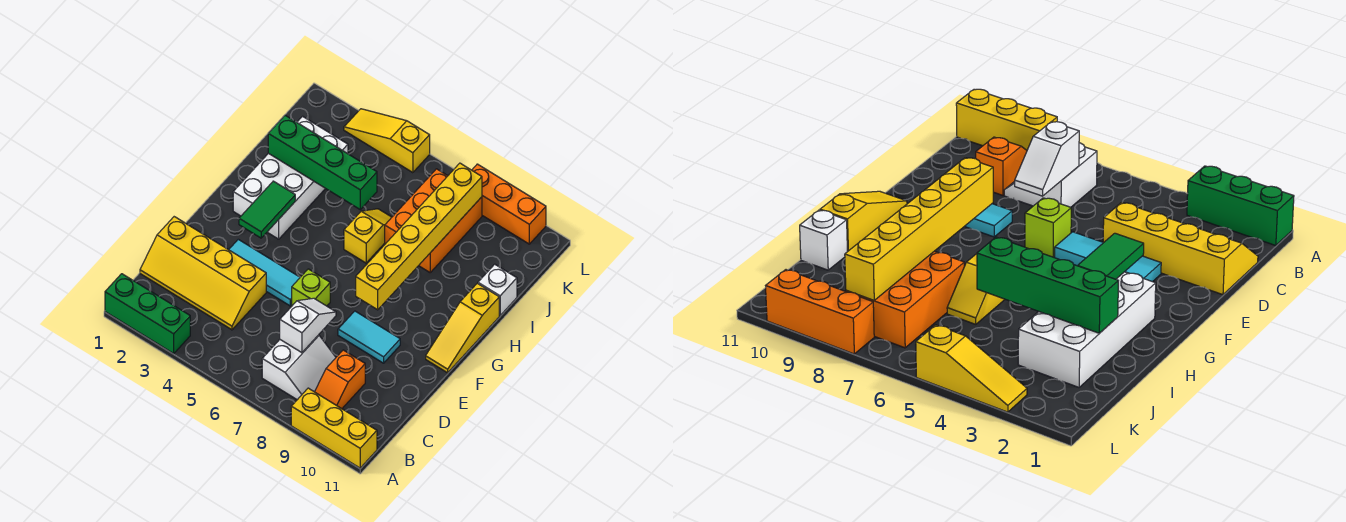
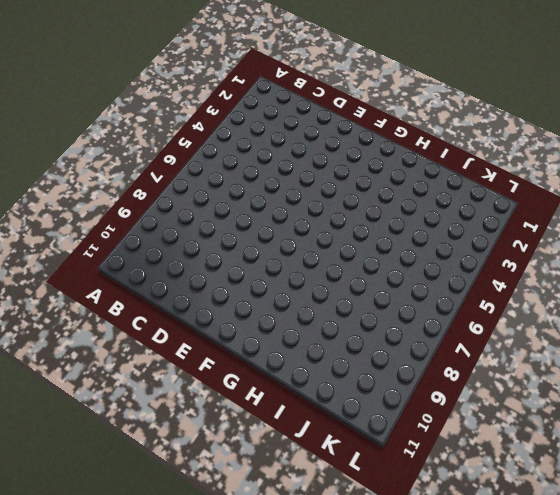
none -> green brick A1:A3 level 1
none -> yellow brick A9:A11 level 1
none -> white slope B7:C8 level 1 top 7

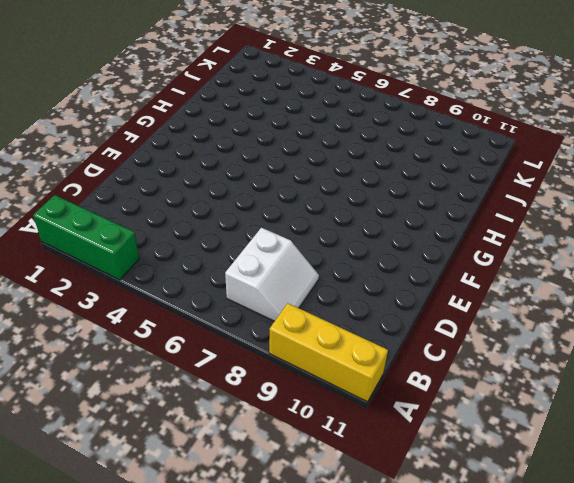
none -> orange slope B9:C9 level 1 top C
none -> yellow slope C1:D4 level 1 top D
none -> cyan tile E3:E5 level 1

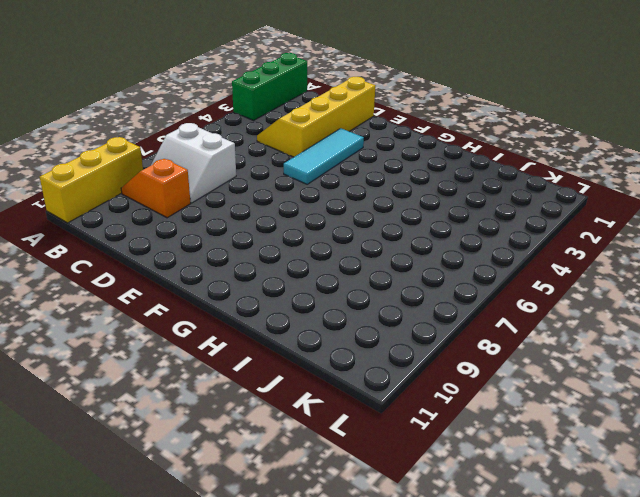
none -> lime brick E6 level 1
none -> cyan tile E8:E9 level 1
none -> yellow slope F11:H11 level 1 top H

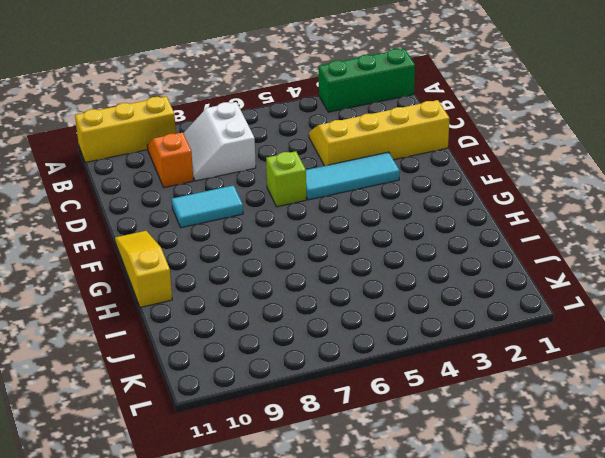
none -> white brick G2:J3 level 1
none -> yellow slope H6:I6 level 1 top H
none -> orange brick I7:K8 level 1

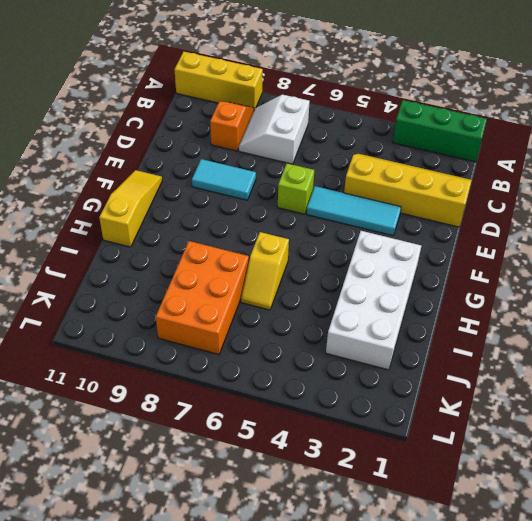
none -> white brick I11 level 1
none -> yellow slope L3:L5 level 1 top 5
none -> orange brick L8:L10 level 1

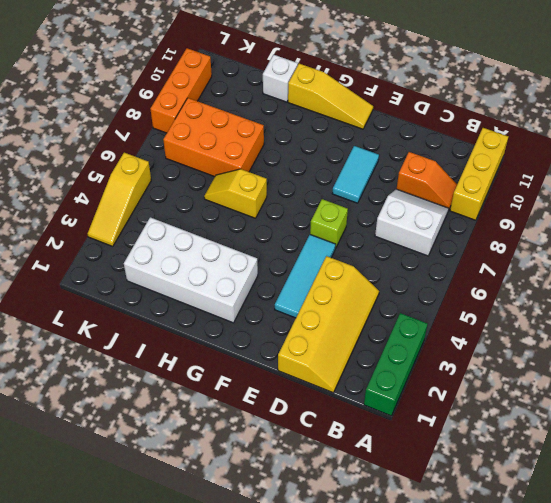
none -> white slope C7:D7 level 2 top C
none -> green tile F3:G3 level 2
none -> yellow brick F8:K8 level 2

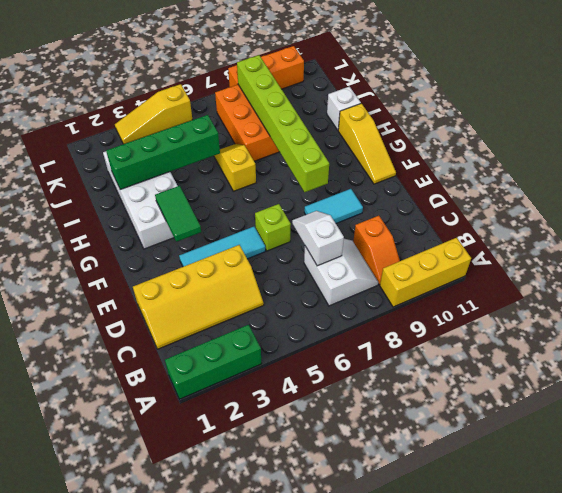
lime brick F8:K8 level 2 -> yellow brick F8:K8 level 2

